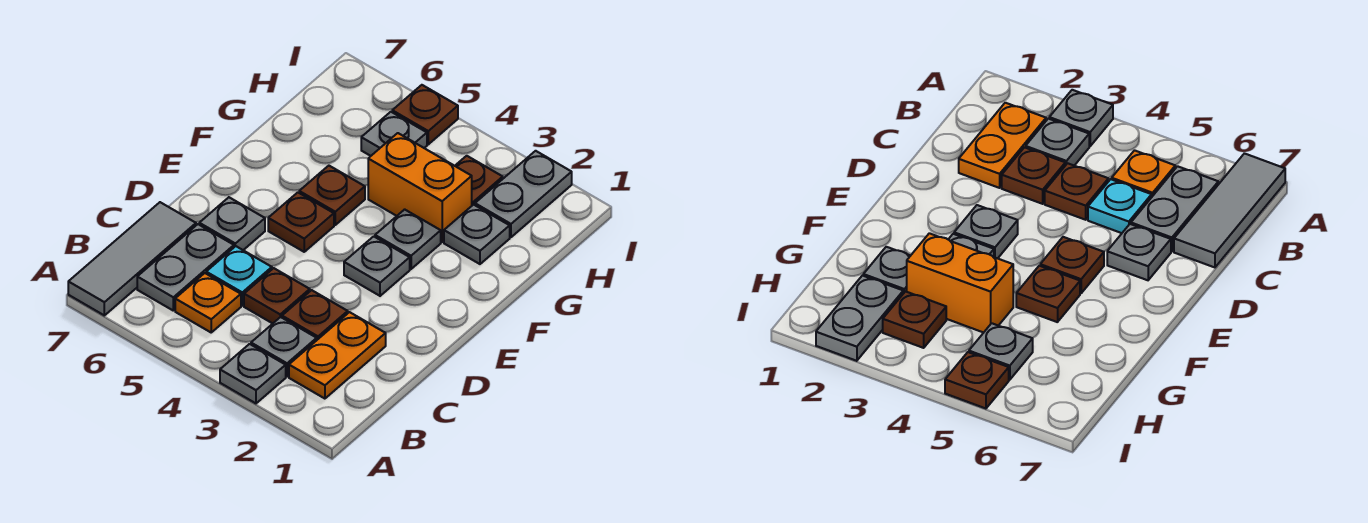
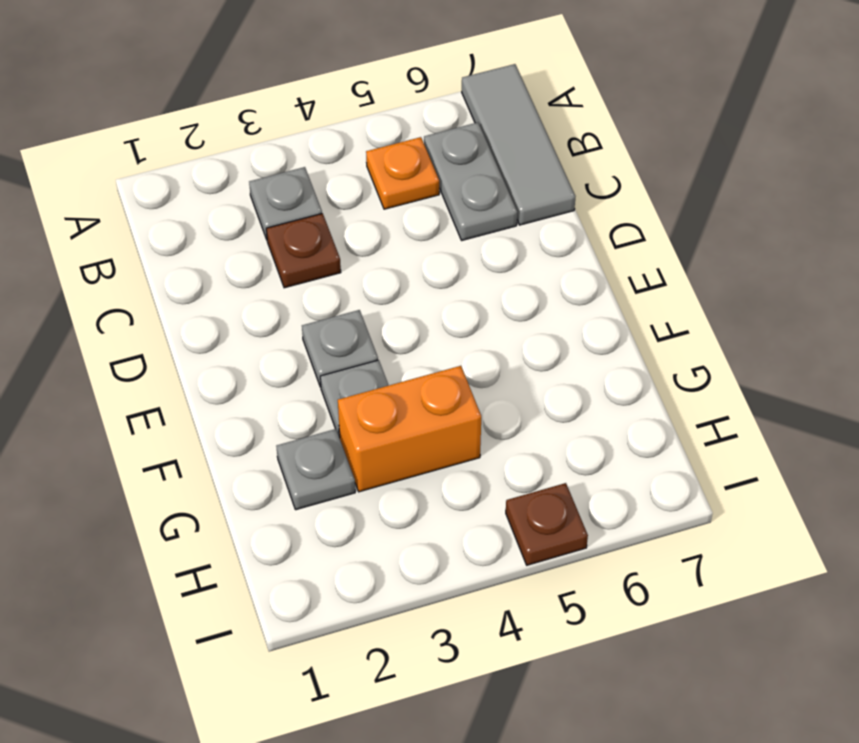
none -> grey plate A3 level 1
none -> orange plate B2:C2 level 1
none -> brown plate C4 level 1

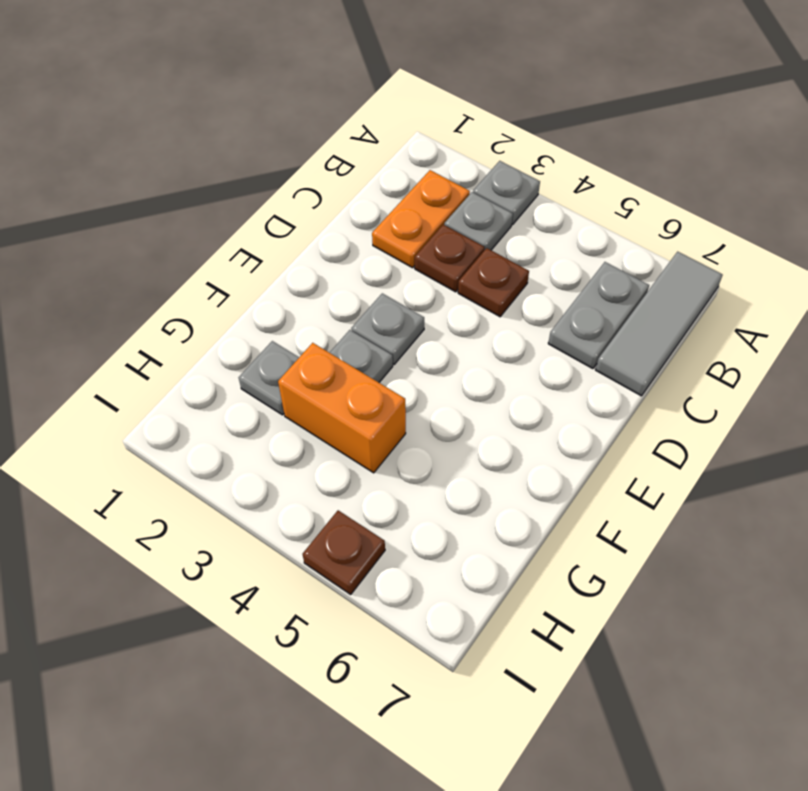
none -> orange plate B5 level 1
none -> cyan plate C5 level 1
none -> grey plate D6 level 1

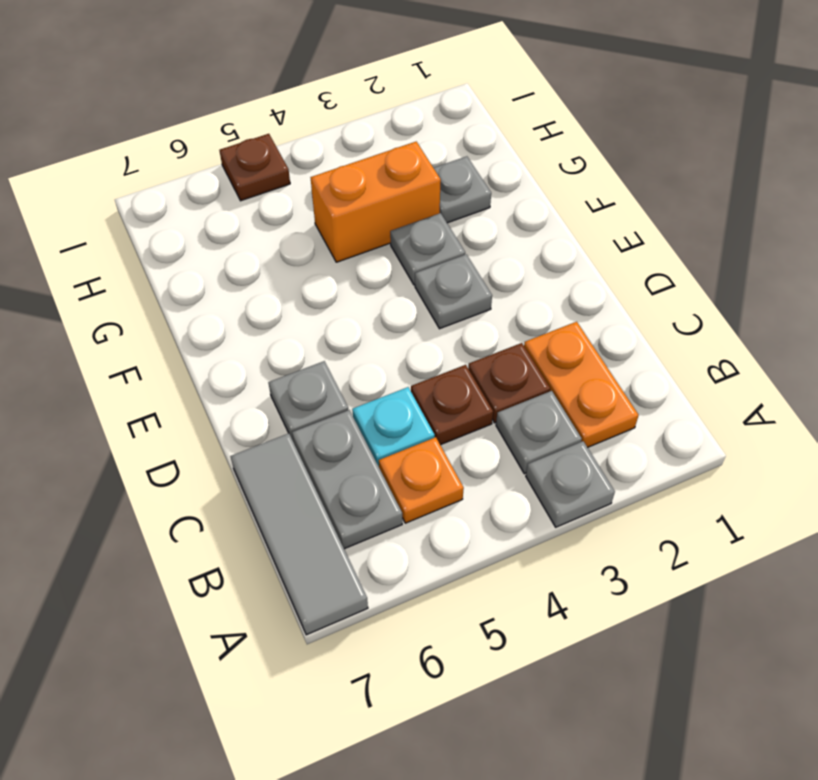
none -> brown plate E5 level 1
none -> brown plate F5 level 1
none -> grey plate H2:I2 level 1

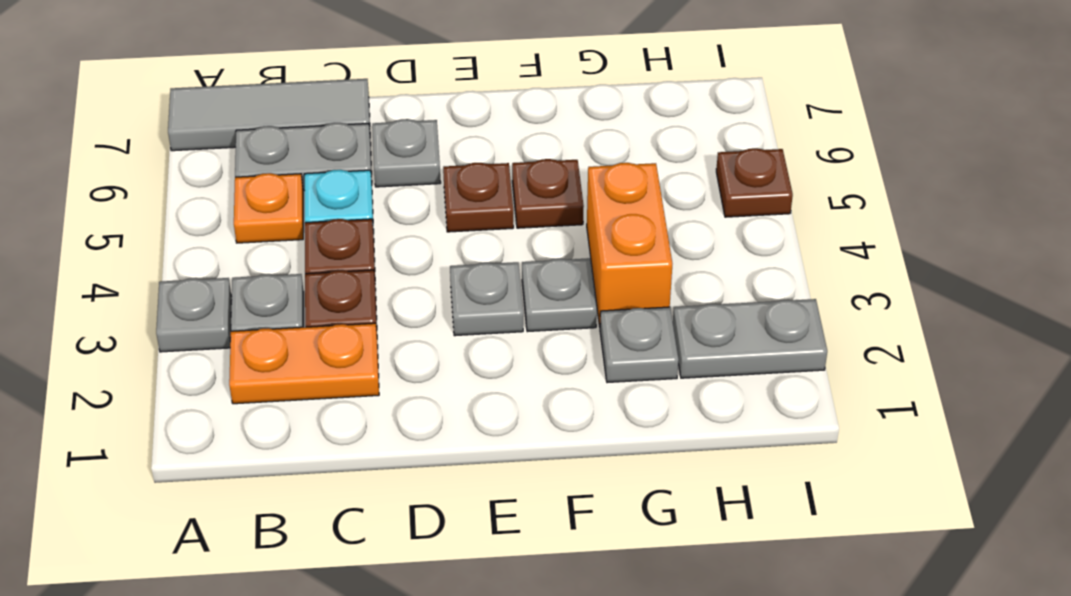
none -> brown plate H3 level 1
none -> grey plate H5 level 1

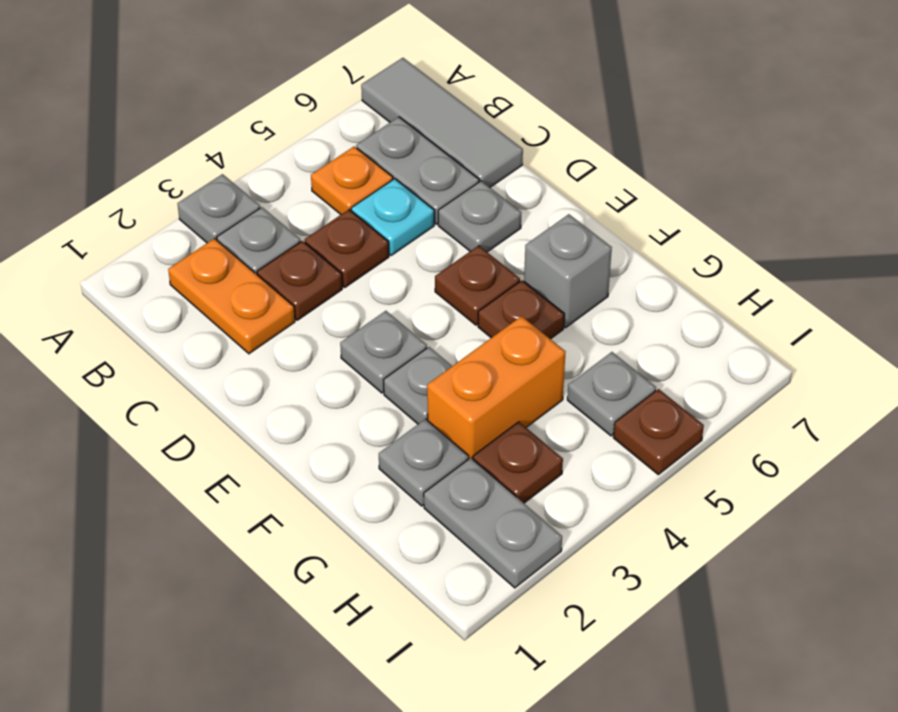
grey brick F6 level 1 -> none

